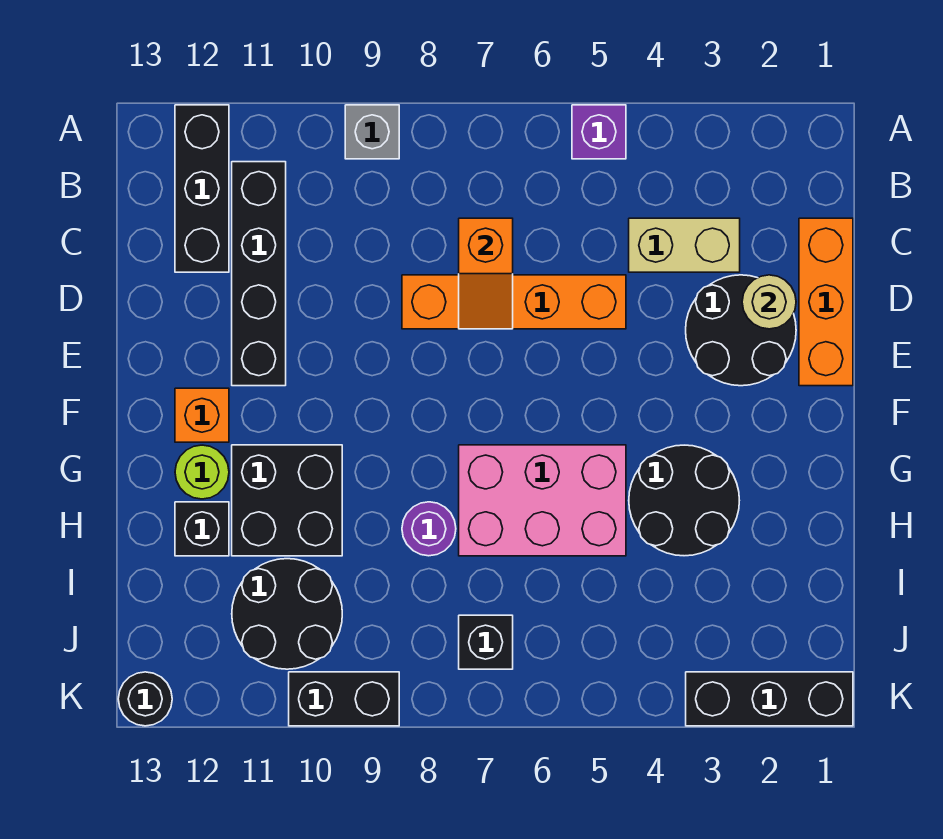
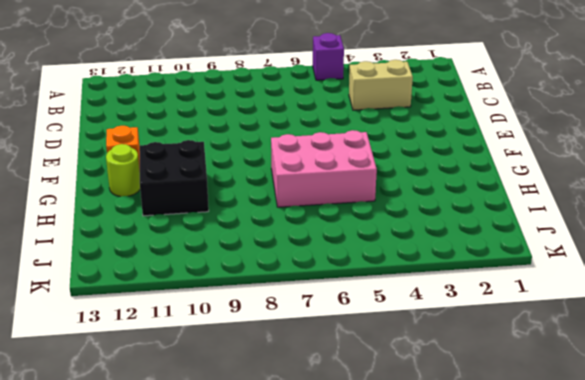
none -> grey brick A9 level 1
none -> black brick A12:C12 level 1
none -> black brick B11:E11 level 1

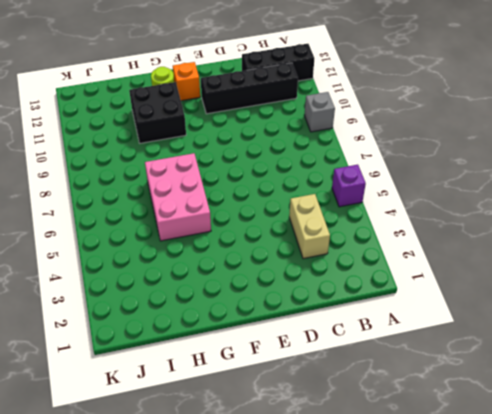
none -> orange brick C1:E1 level 1
none -> black round brick D2:E3 level 1
none -> orange brick D5:D8 level 1

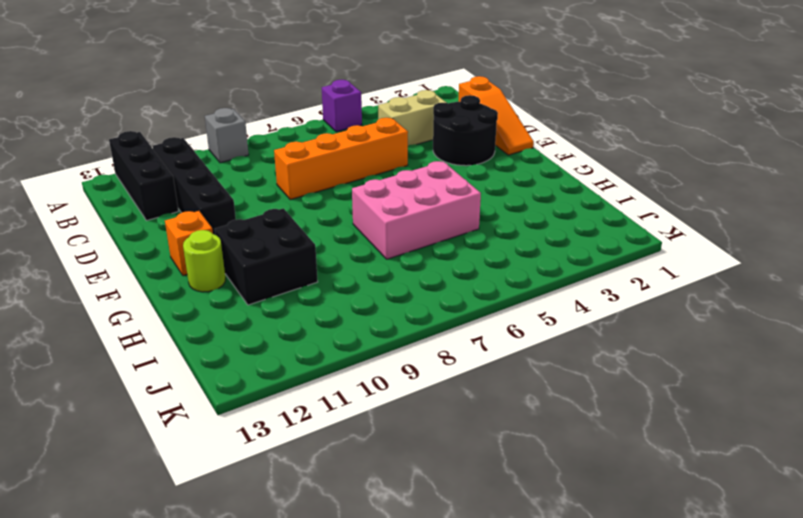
orange slope C1:E1 level 1 top C -> orange brick C1:E1 level 1
none -> black round brick G3:H4 level 1
none -> purple round brick H8 level 1
none -> black brick H12 level 1

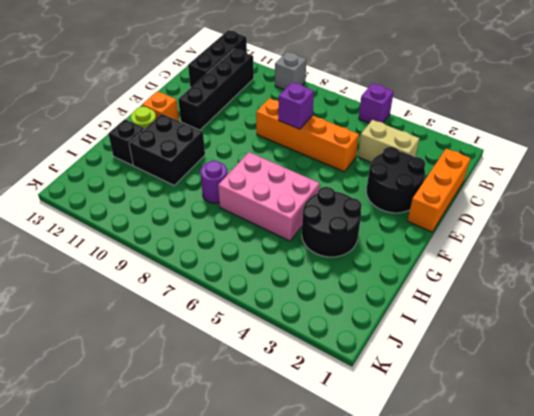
purple brick D7 level 2 -> orange slope C7:D7 level 2 top C
none -> black round brick I10:J11 level 1
none -> black brick J7 level 1
none -> black brick K1:K3 level 1

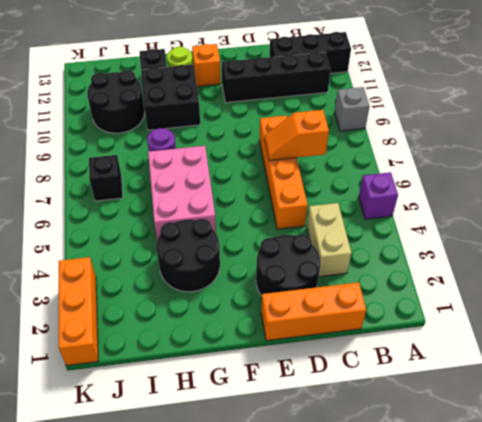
orange brick K1:K3 level 1 -> black brick K1:K3 level 1
none -> black brick K9:K10 level 1
none -> black round brick K13 level 1
none -> tan round brick D2 level 2

